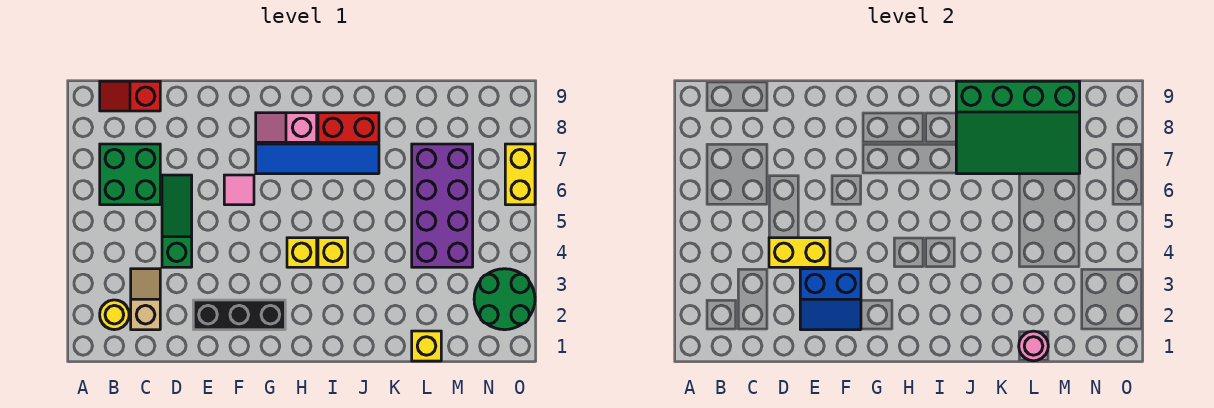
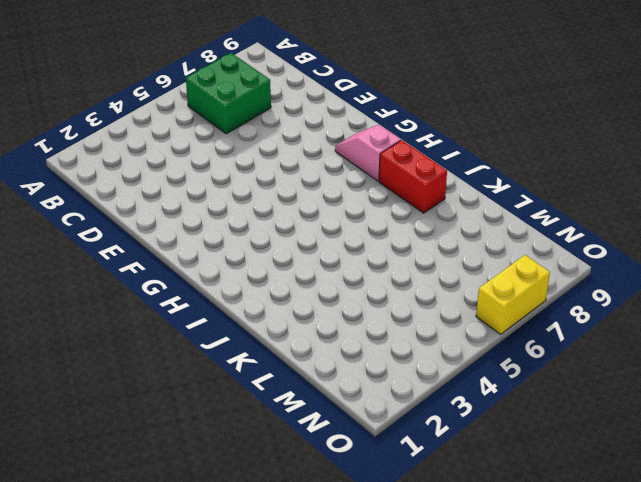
none -> yellow round brick B2 level 1
none -> red slope B9:C9 level 1 top C
none -> tan slope C2:C3 level 1 top 2

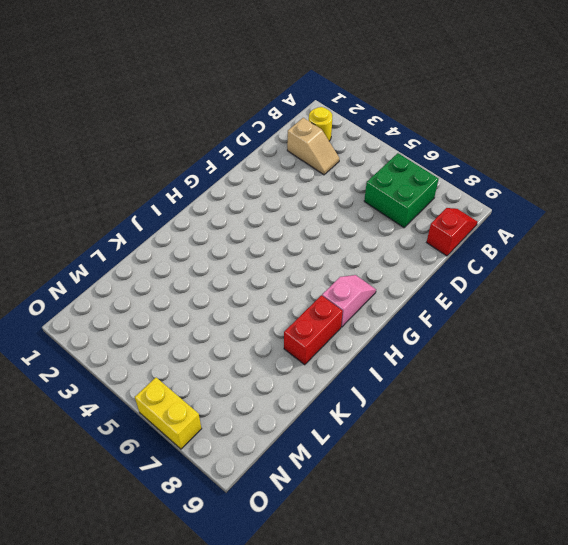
none -> green slope D4:D6 level 1 top 4
none -> black brick E2:G2 level 1
none -> pink tile F6 level 1

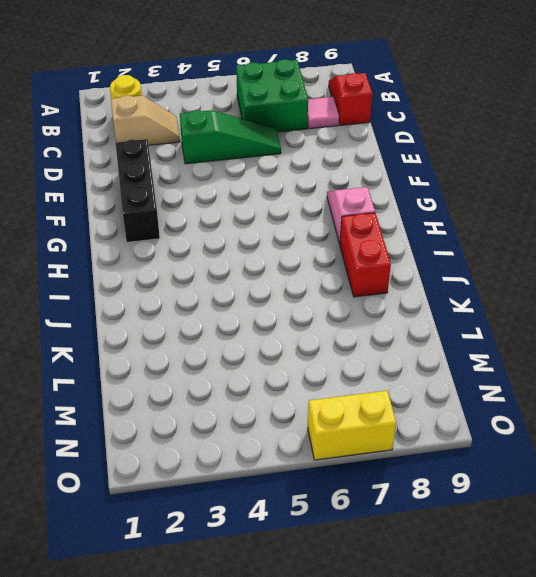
pink tile C8 level 1 -> pink tile F6 level 1
none -> blue tile G7:J7 level 1
none -> yellow brick H4 level 1
none -> yellow brick I4 level 1

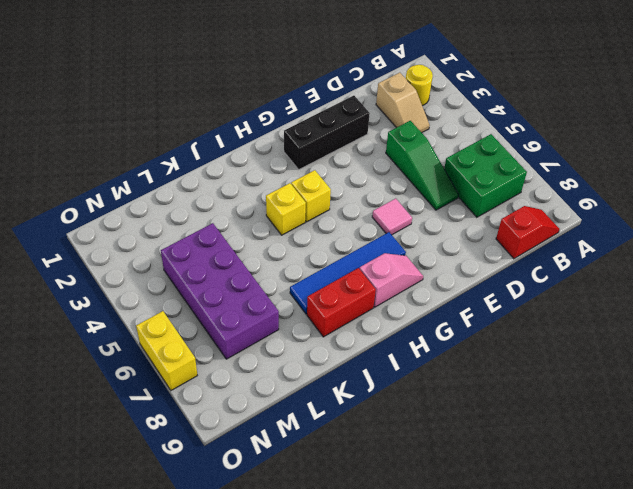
none -> yellow brick L1 level 1
none -> green round brick N2:O3 level 1
none -> yellow brick D4:E4 level 2

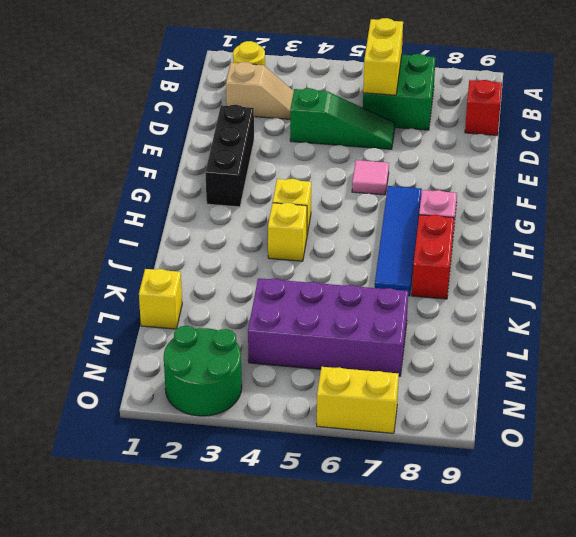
yellow brick B6:C6 level 2 -> yellow brick D4:E4 level 2
none -> blue slope E2:F3 level 2 top 3
none -> green slope J7:M9 level 2 top 9
none -> pink round brick L1 level 2

